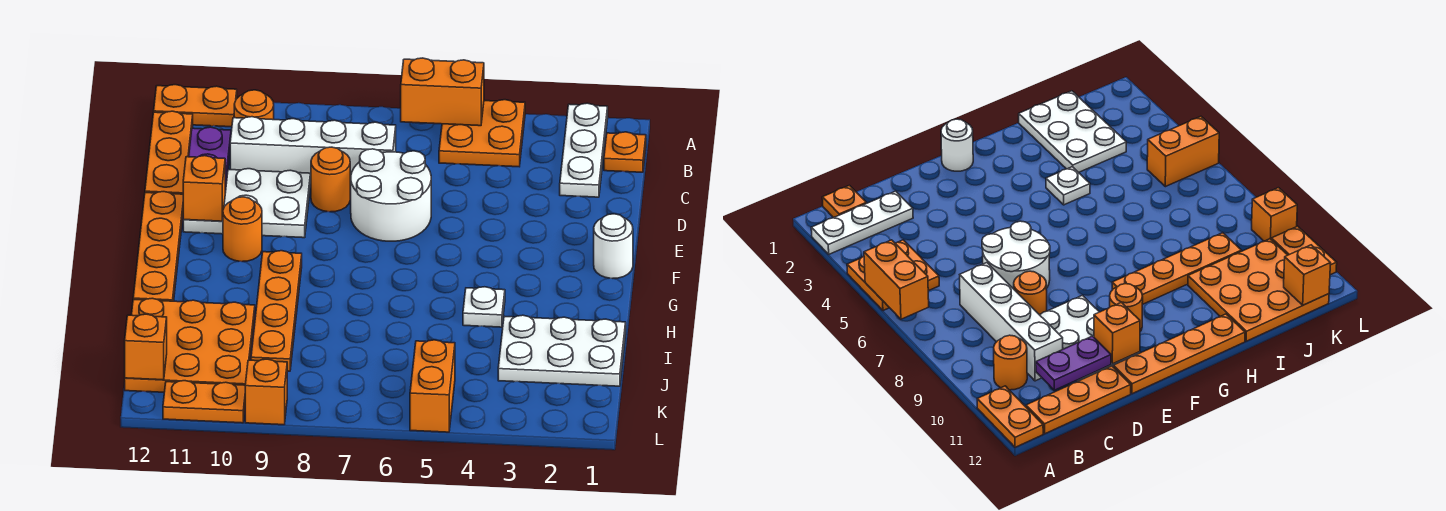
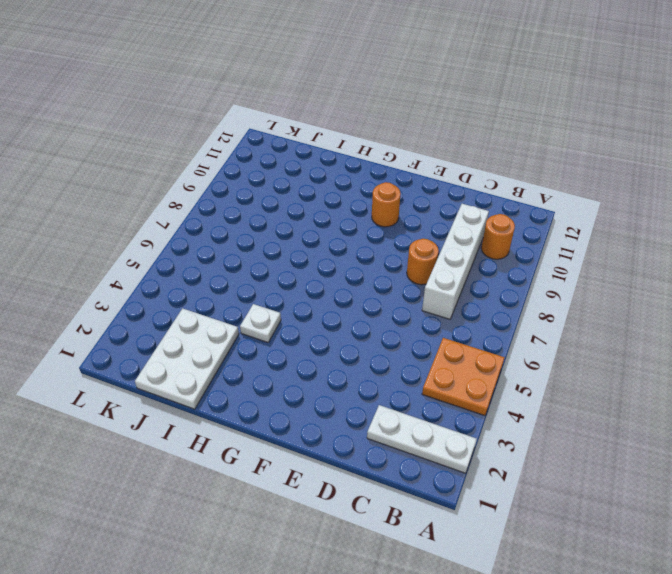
none -> orange plate A11:A12 level 1
none -> orange plate B1 level 1
none -> orange plate B12:D12 level 1

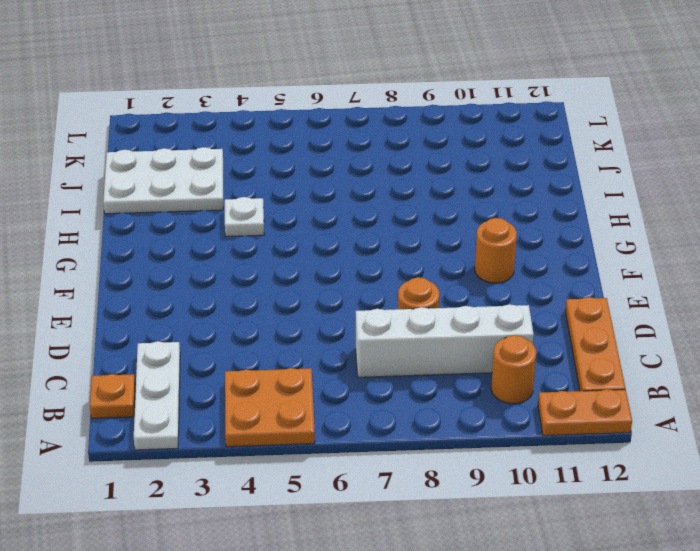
none -> white round brick D6:E7 level 1
none -> white plate D9:E11 level 1
none -> orange plate E12:H12 level 1

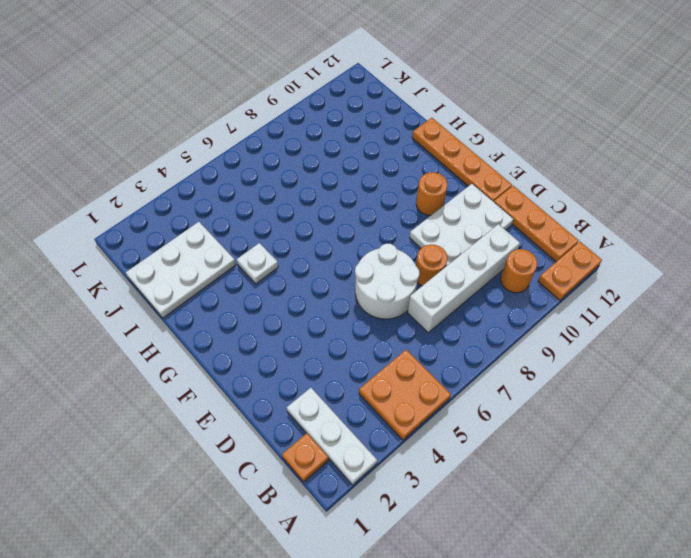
none -> white round brick F1 level 1
none -> orange plate G9:J9 level 1
none -> orange plate I10:K12 level 1

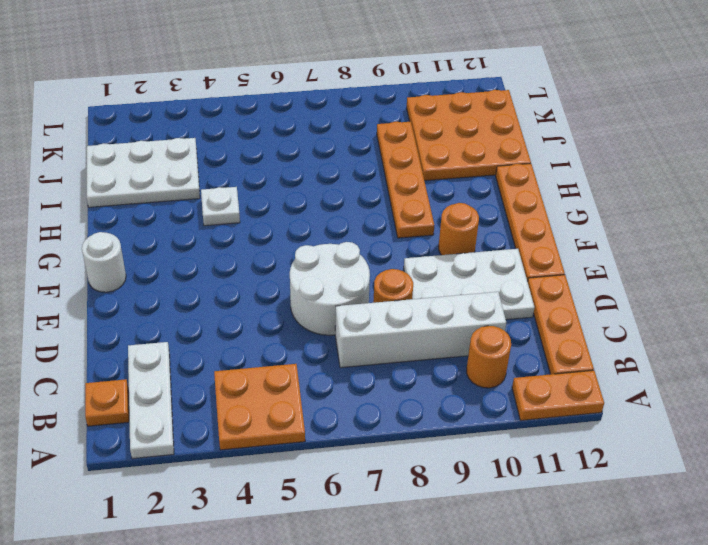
none -> orange brick K5:L5 level 1
none -> orange brick L9 level 1
none -> orange plate L10:L11 level 1

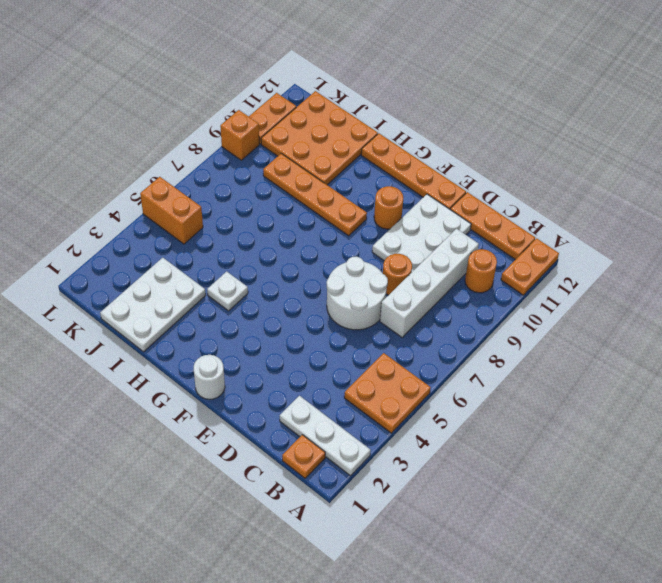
none -> orange brick A5:A6 level 2
none -> purple plate C11:D11 level 2
none -> orange brick E11 level 2

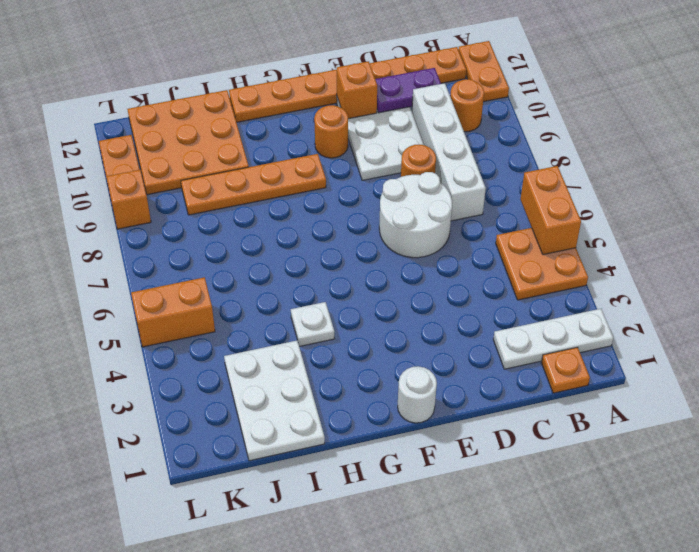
none -> orange brick K12 level 2

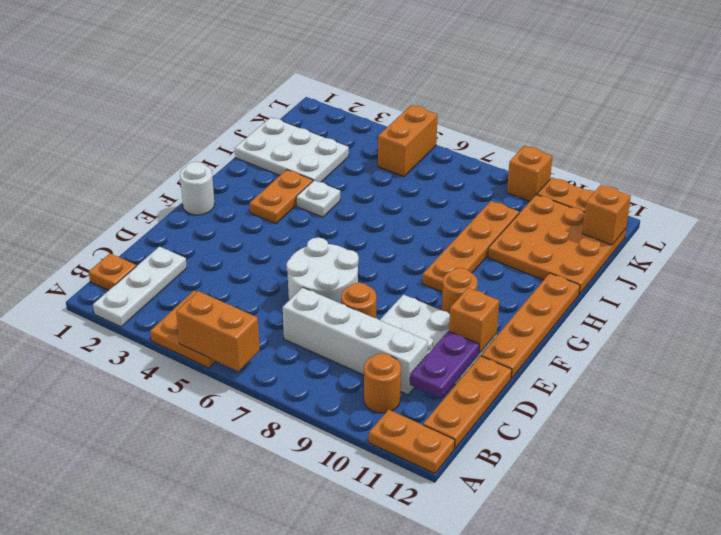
orange plate G3:H3 level 1 -> none

